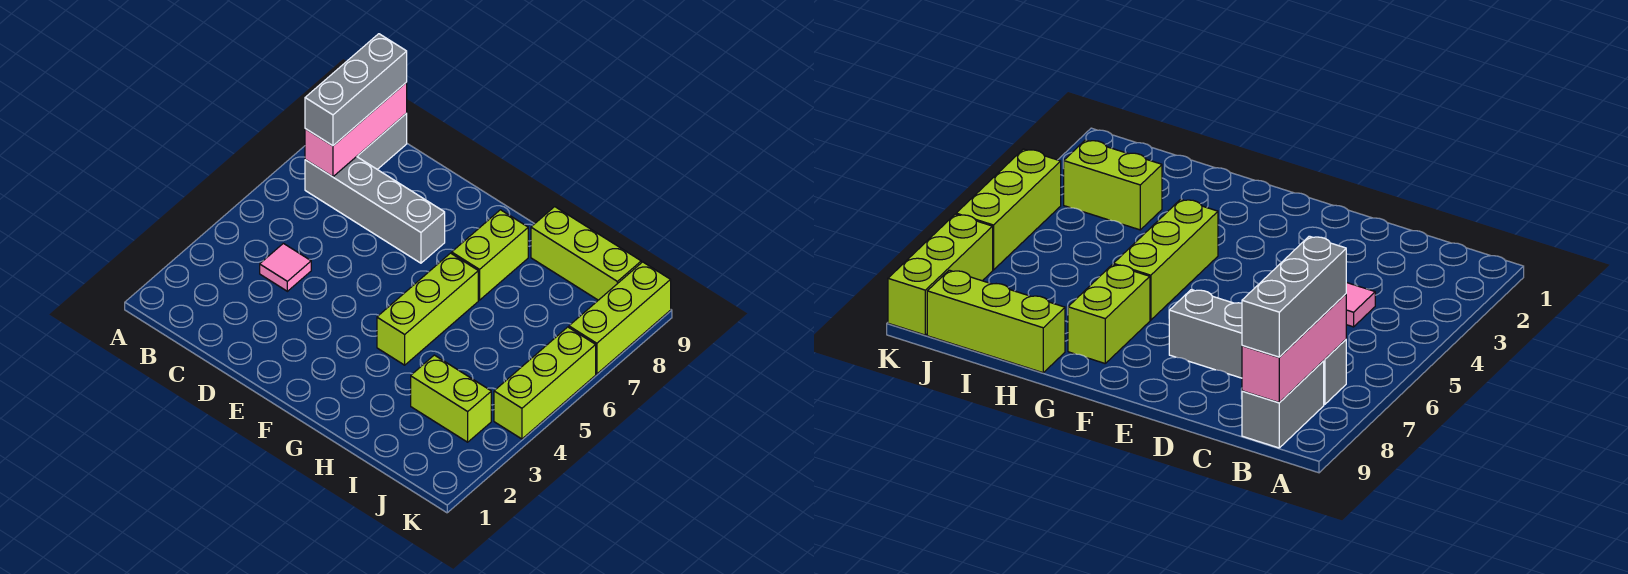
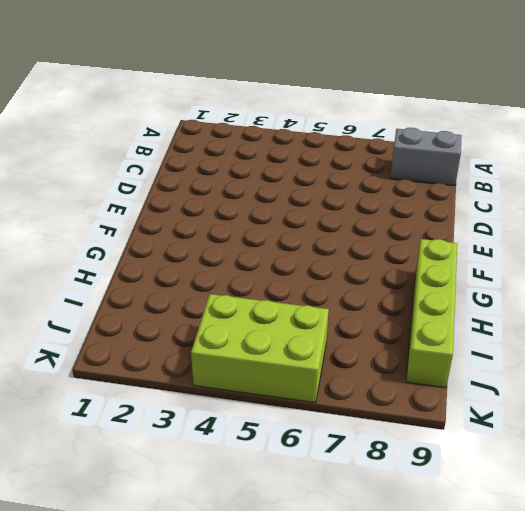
lime brick G9:J9 level 1 -> lime brick H9:J9 level 1
lime brick J4:K6 level 1 -> lime brick K4:K6 level 1
none -> grey brick B7:E7 level 1
none -> pink tile C4 level 1

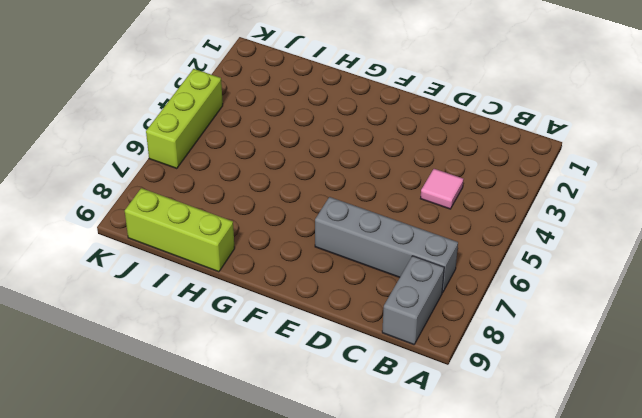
none -> lime brick G4:G6 level 1
none -> lime brick G7:G8 level 1

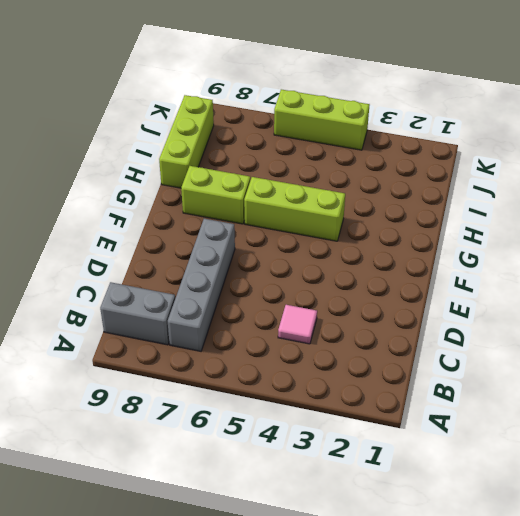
none -> lime brick I3:J3 level 1
none -> lime brick K7:K9 level 1

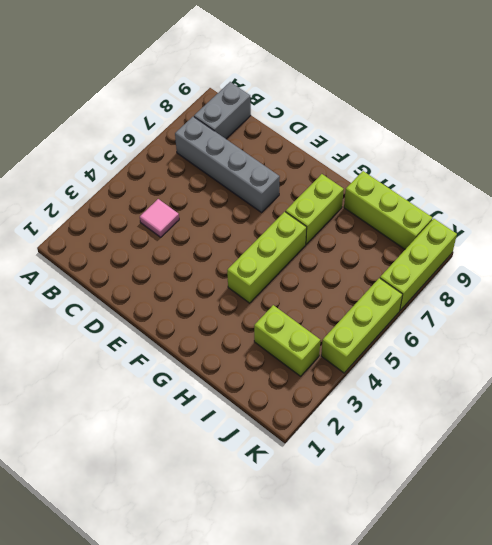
none -> pink brick B7:B9 level 2
none -> grey brick B7:B9 level 3

